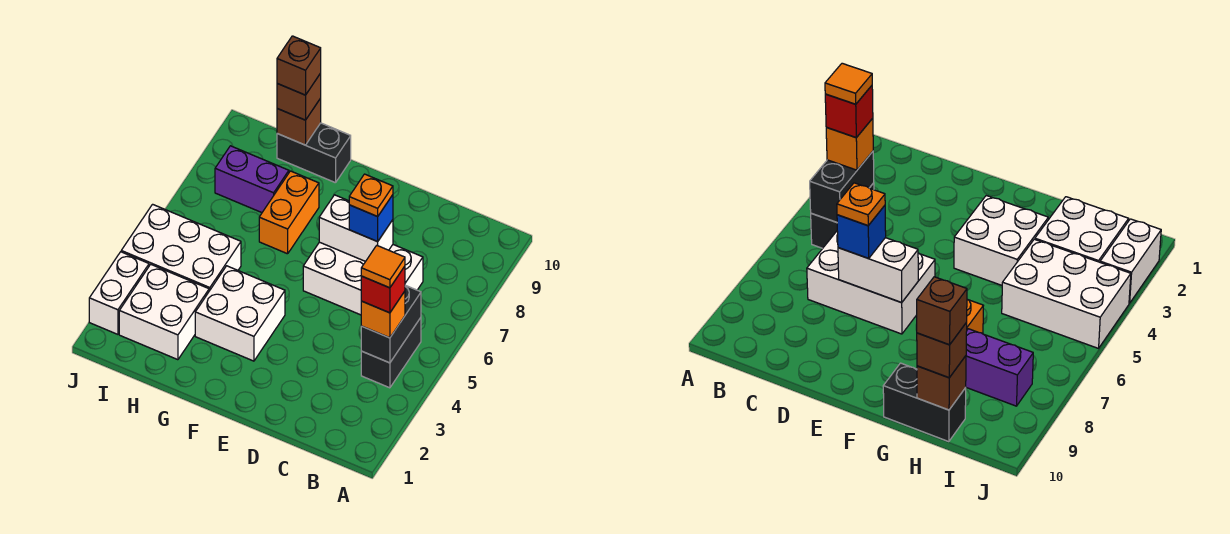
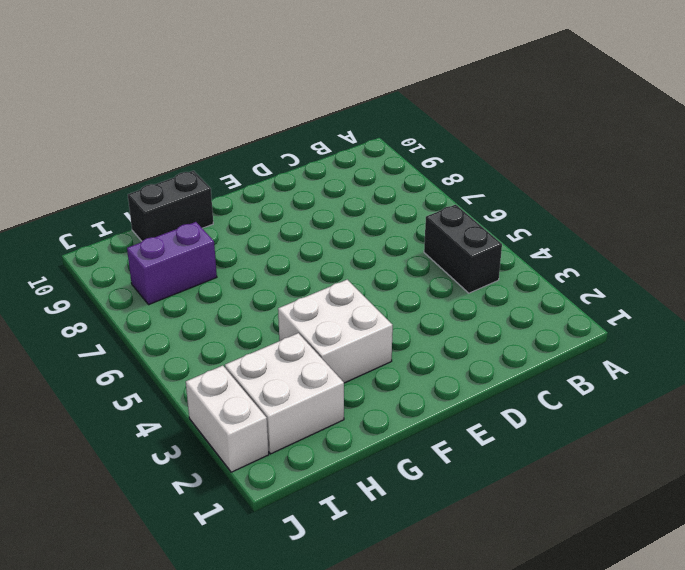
none -> white brick C6:E7 level 1
none -> orange brick G7:G8 level 1
none -> white brick H4:J5 level 1

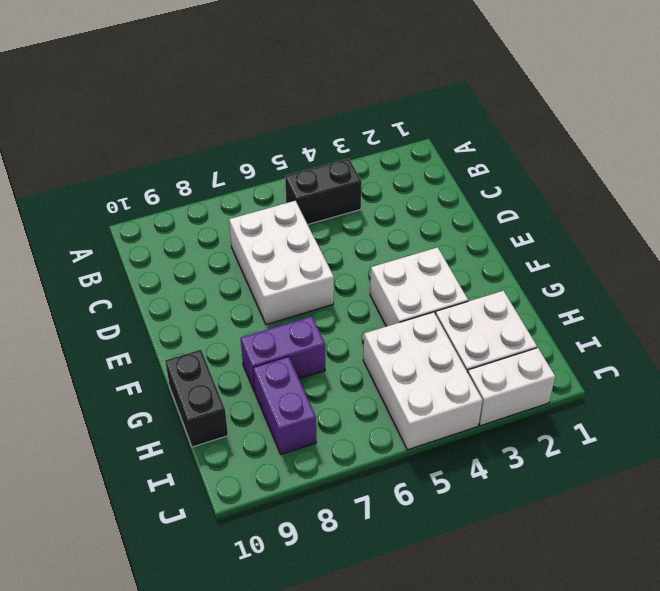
purple brick G7:G8 level 1 -> orange brick G7:G8 level 1
none -> black brick B4:B5 level 2
none -> white brick D7:E7 level 2
none -> brown brick H10 level 2

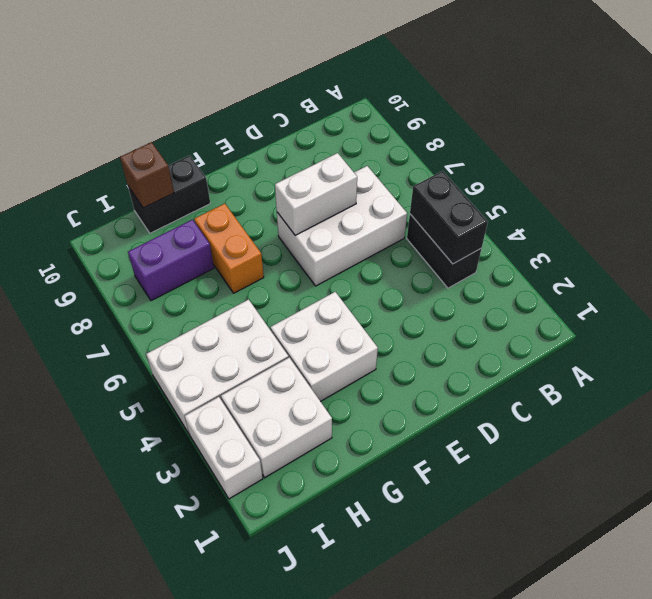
none -> orange brick B4 level 3
none -> blue brick D7 level 3
none -> brown brick H10 level 3

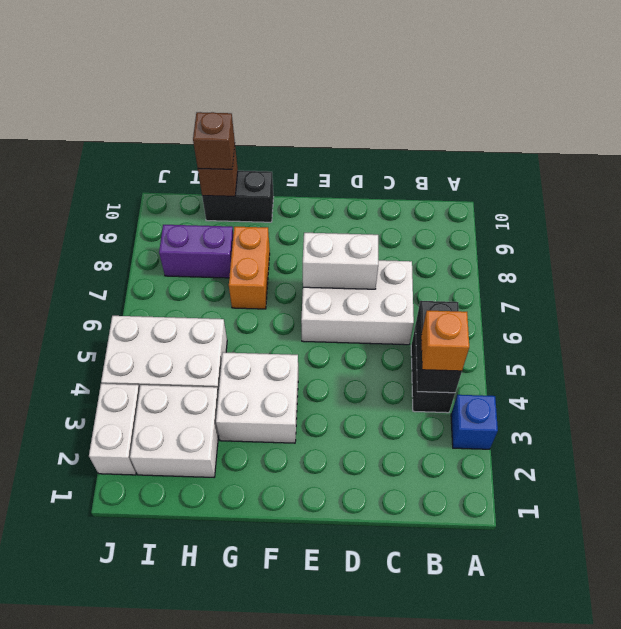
blue brick A3 level 1 -> blue brick D7 level 3
none -> red brick B4 level 4
none -> orange plate D7 level 4
none -> brown brick H10 level 4

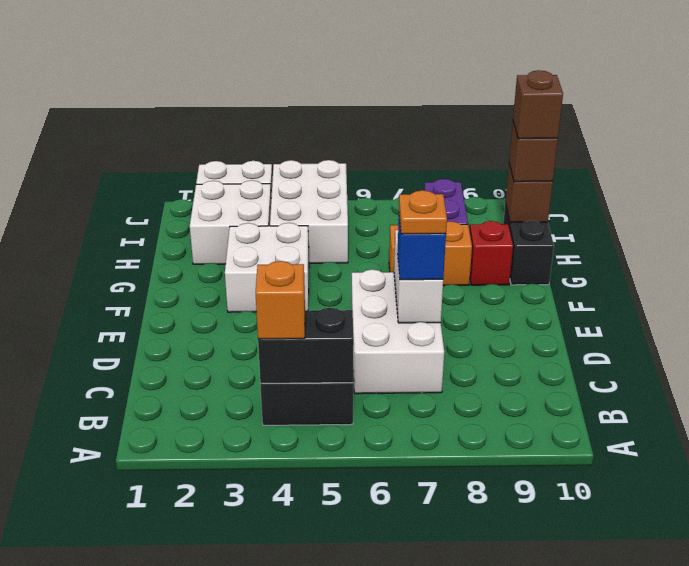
red brick G9 level 1 -> red brick B4 level 4
none -> orange tile B4 level 5

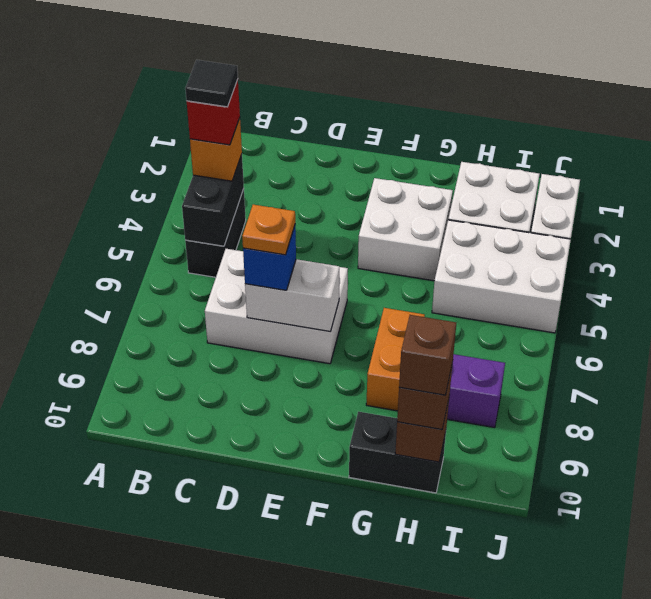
black tile B4 level 5 -> orange tile B4 level 5

